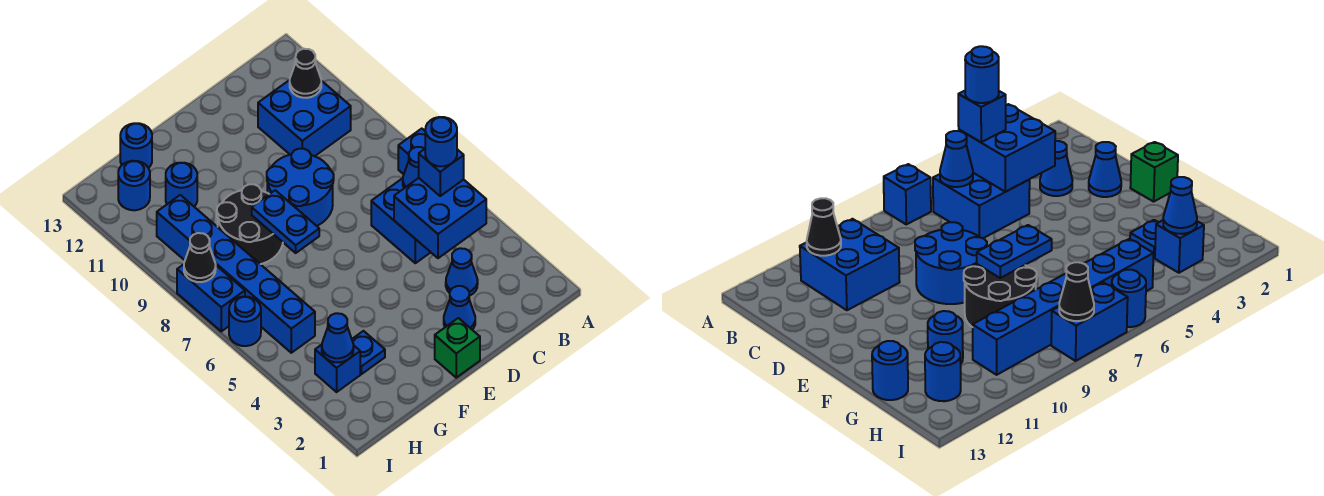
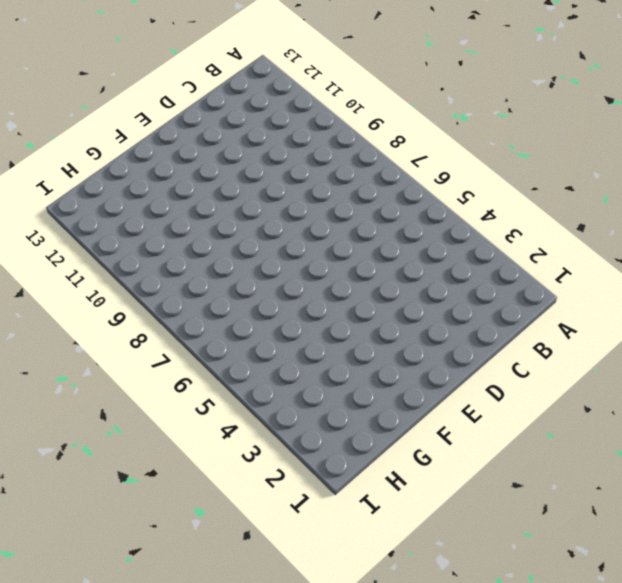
none -> blue brick A7 level 1
none -> blue brick B5:C6 level 1
none -> blue brick B10:C11 level 1

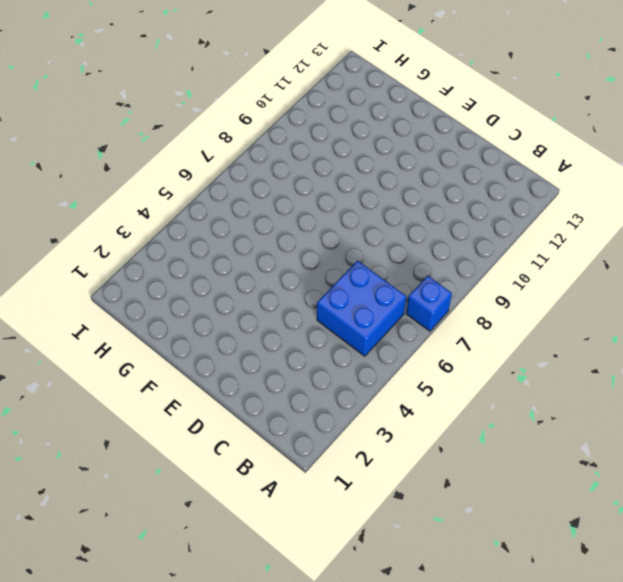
none -> blue brick B10:C11 level 1
none -> blue cone C3 level 1
none -> blue cone D2 level 1

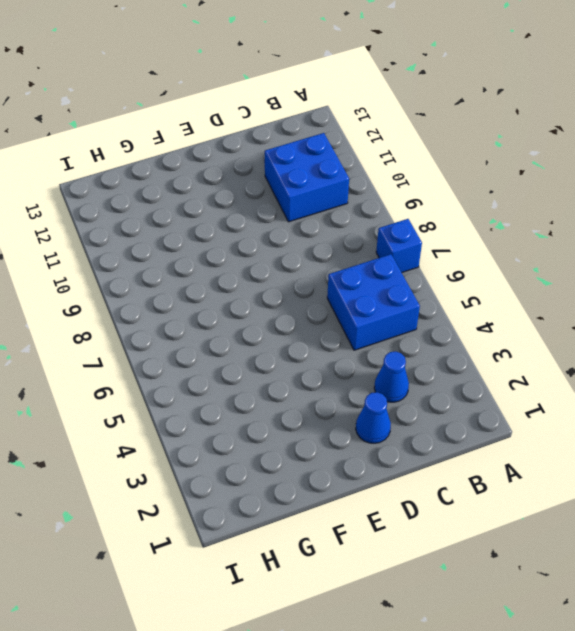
none -> blue round brick D8:E9 level 1
none -> green brick E1 level 1
none -> black round brick F8:G9 level 1

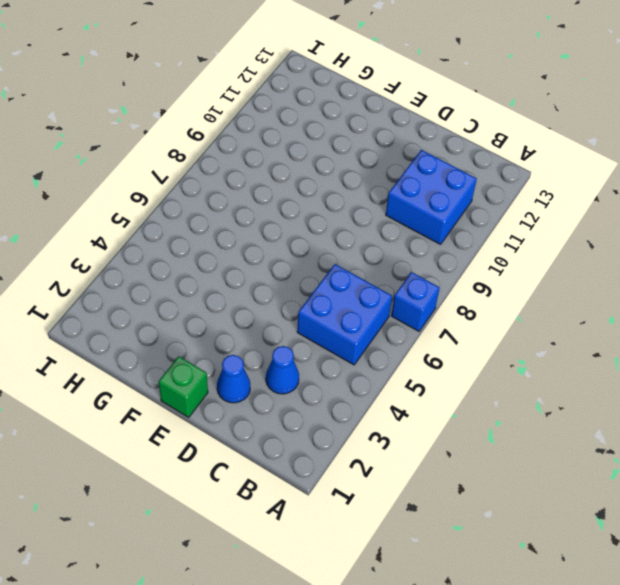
none -> blue round brick D8:E9 level 1
none -> black round brick F8:G9 level 1
none -> blue plate G3 level 1

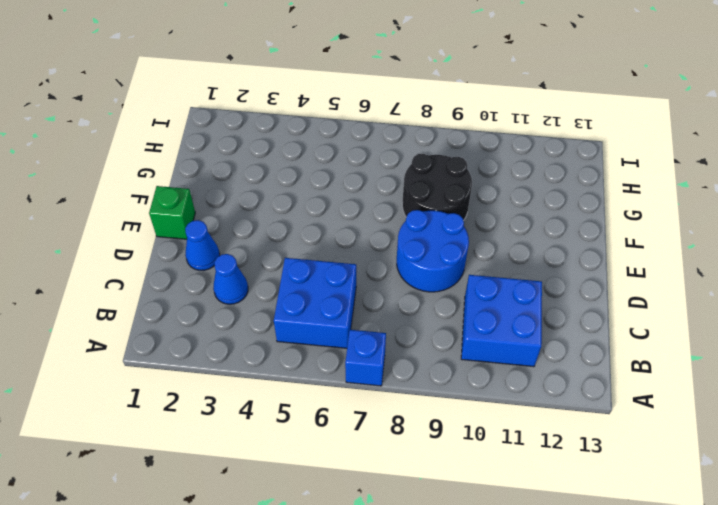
none -> blue plate G3 level 1
none -> blue round brick G11 level 1
none -> blue round brick G13 level 1

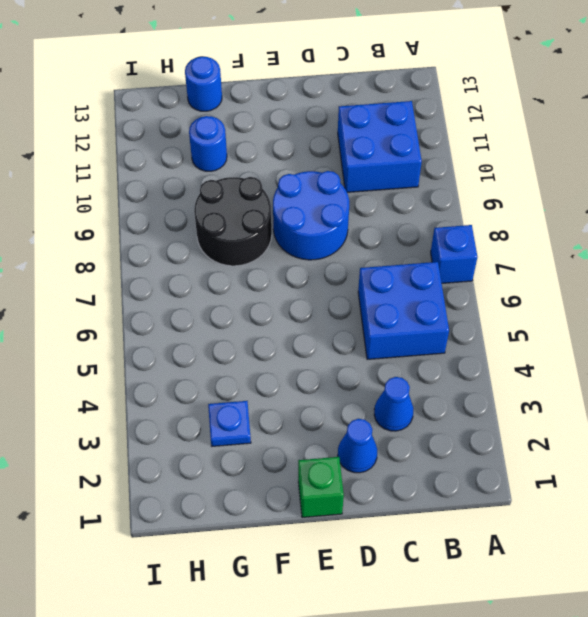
none -> blue brick H3 level 1
none -> blue brick H5:H10 level 1
none -> blue round brick H12 level 1

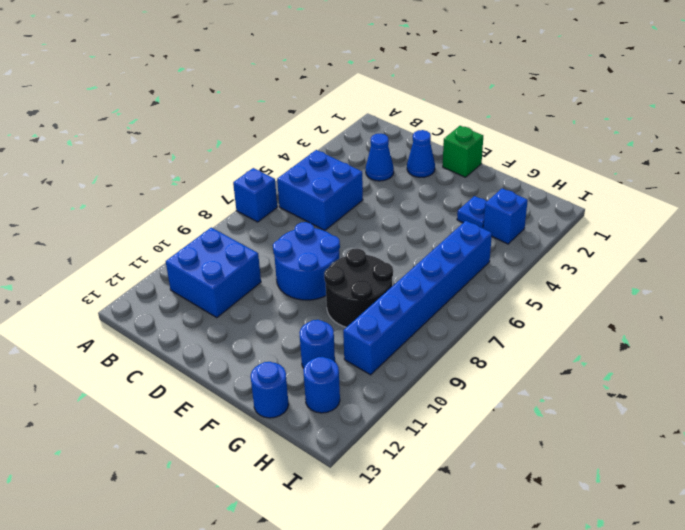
none -> blue round brick I6 level 1
none -> blue brick I7:I8 level 1
none -> blue brick B4:C5 level 2

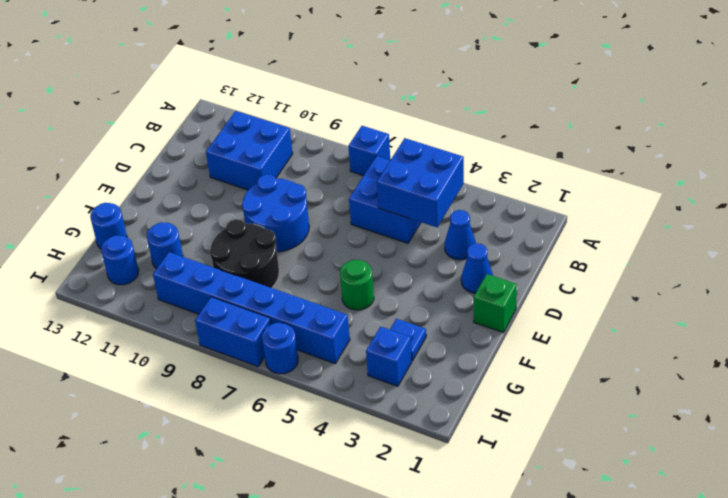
green round brick F5 level 1 -> none
none -> blue cone B6 level 2
none -> black cone B11 level 2
none -> blue plate F7:F8 level 2

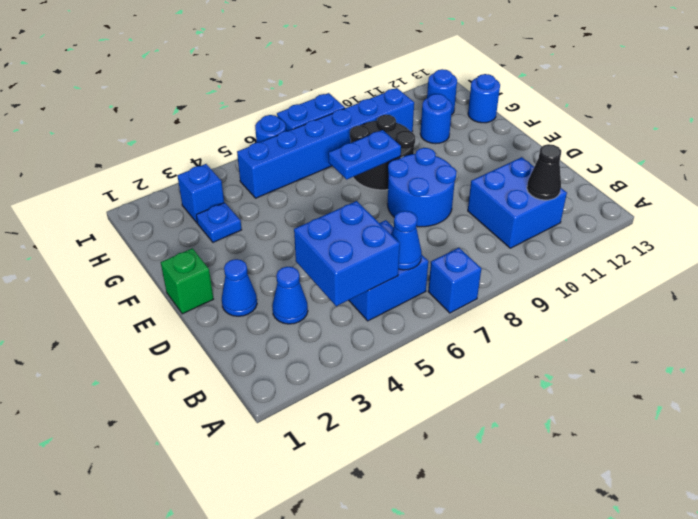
none -> blue cone H3 level 2
none -> black cone I8 level 2
none -> blue brick B5 level 3

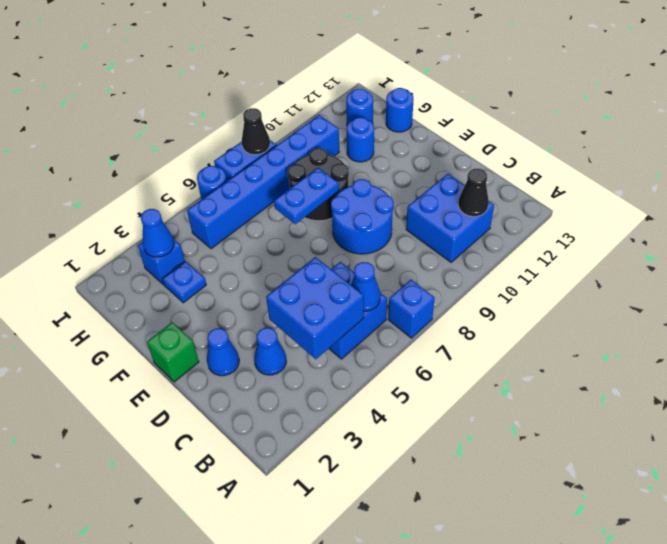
none -> blue brick B5 level 3
none -> blue round brick B5 level 4

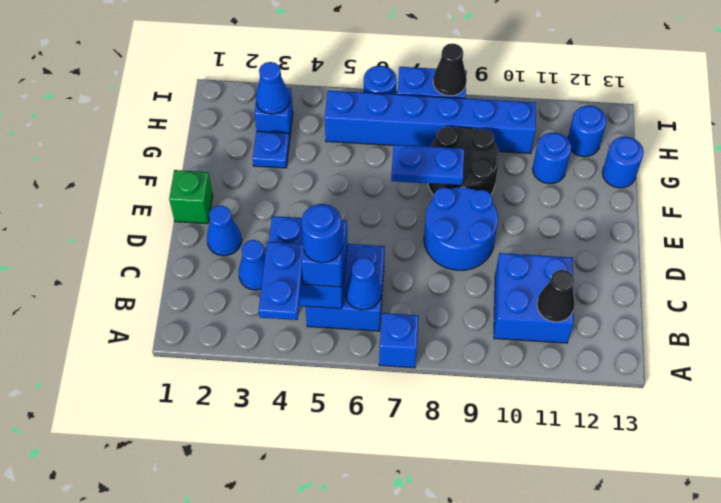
blue plate A4:B4 level 3 -> none

